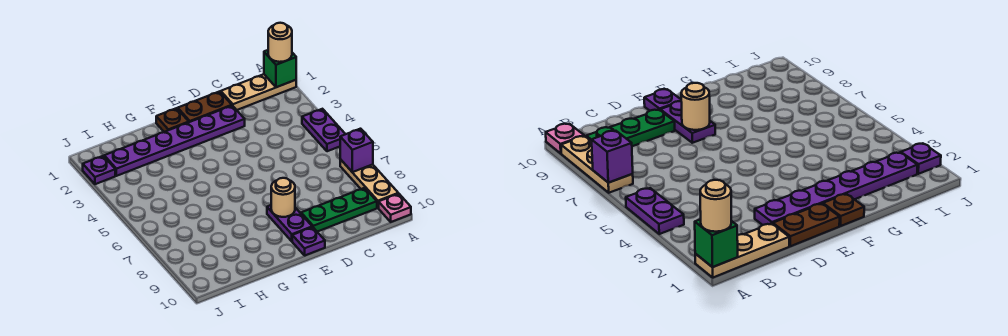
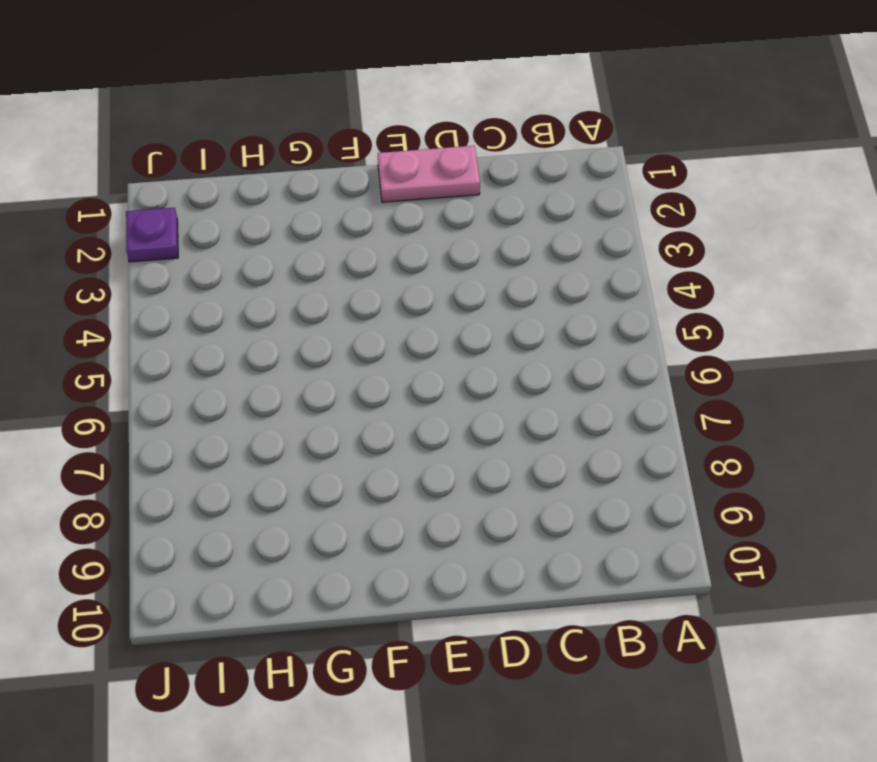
pink plate D1:E1 level 1 -> brown plate D1:E1 level 1
none -> tan plate A1:C1 level 1
none -> purple plate A4:A5 level 1
none -> tan plate A7:A9 level 1

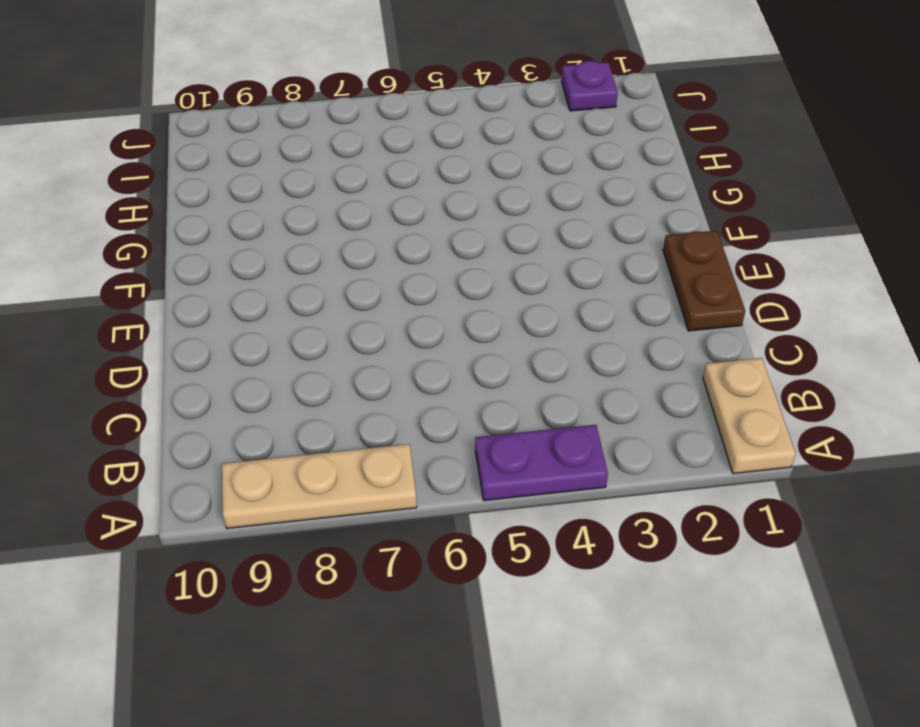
tan plate A1:B1 level 1 -> tan plate A1:C1 level 1
none -> pink plate A10 level 1
none -> green plate B9:D9 level 1
none -> purple plate D2:I2 level 1

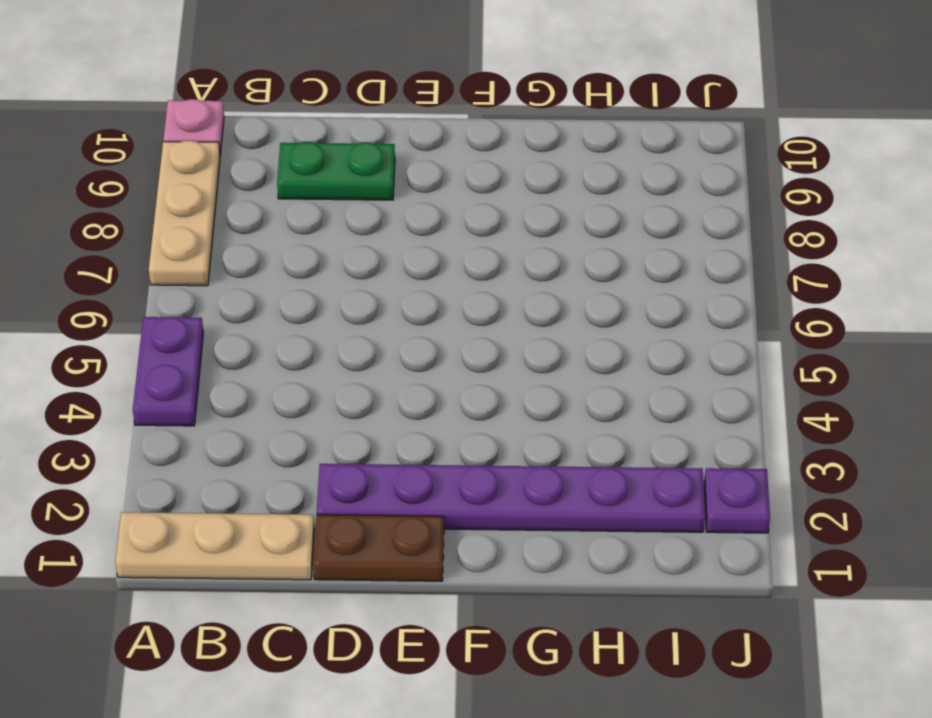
green plate C9:D9 level 1 -> green plate B9:D9 level 1
none -> purple plate E8:E9 level 1
none -> purple plate E10 level 1
none -> brown plate F1 level 1

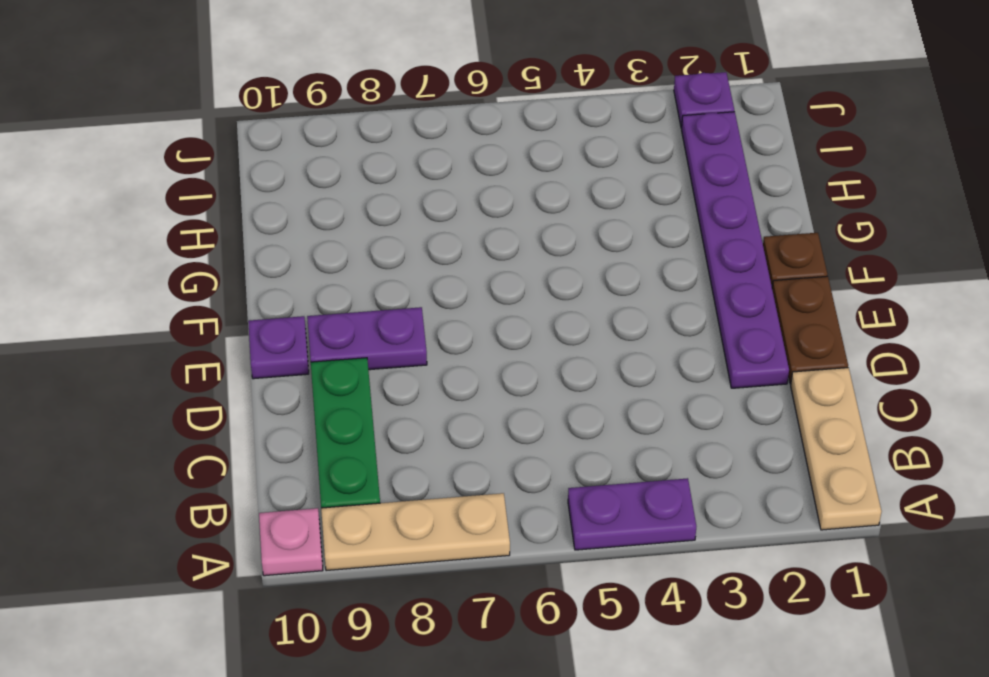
none -> green brick A1 level 2
none -> purple brick A7 level 2
none -> tan round brick E8 level 2

